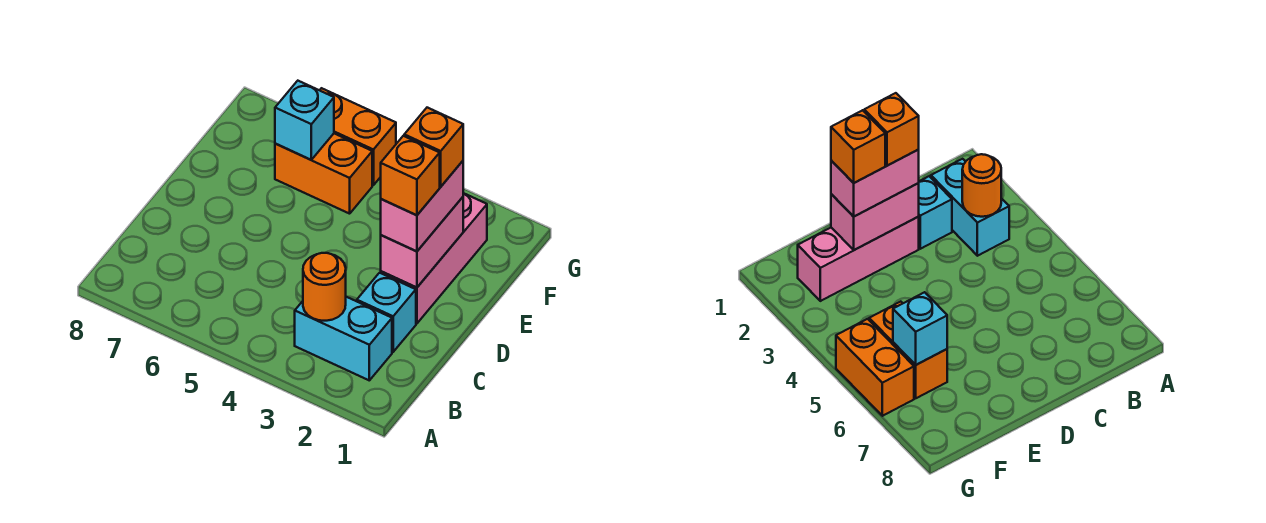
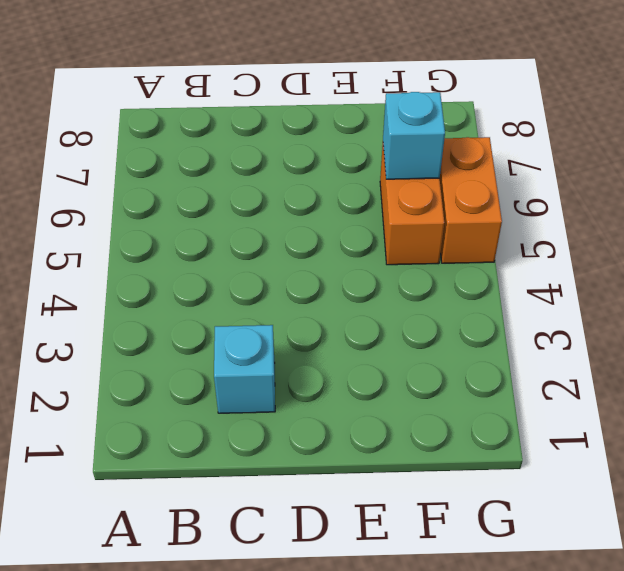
none -> cyan brick B2:B3 level 1
none -> pink brick D2:F2 level 1

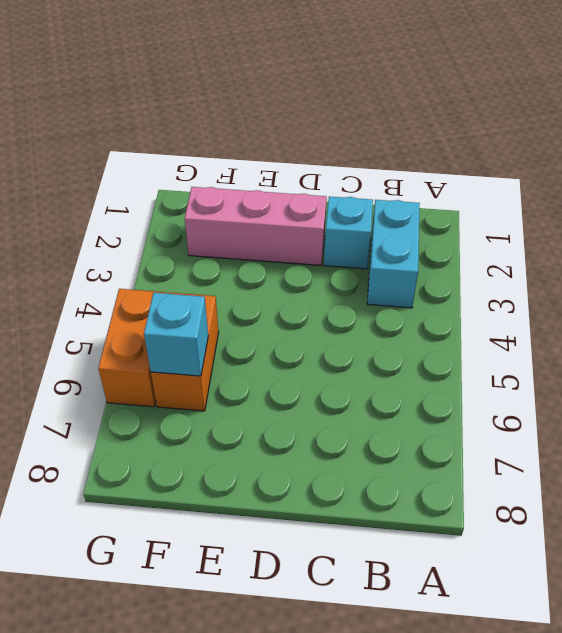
none -> orange round brick B3 level 2
none -> pink brick D2:E2 level 2

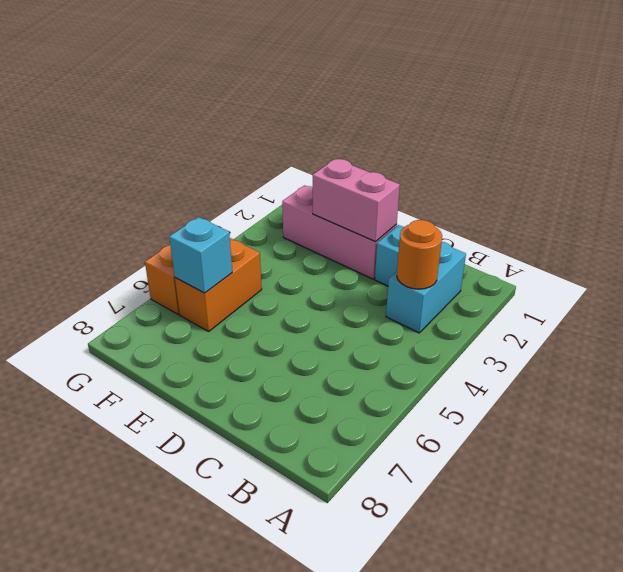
none -> pink brick D2:E2 level 3
none -> orange brick D2 level 4

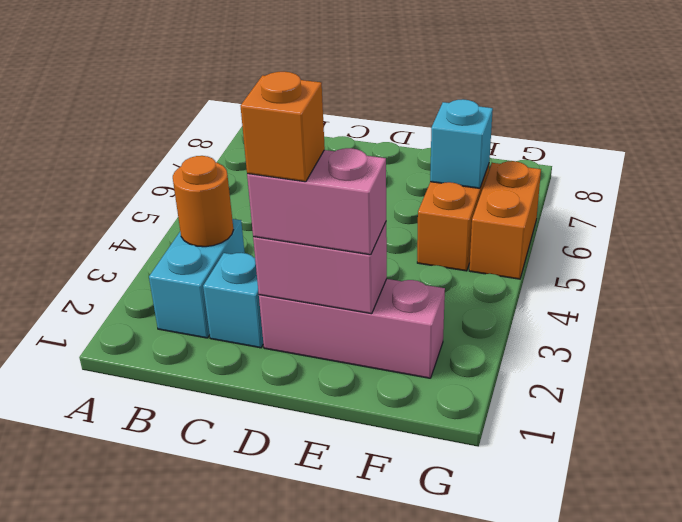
none -> orange brick E2 level 4

